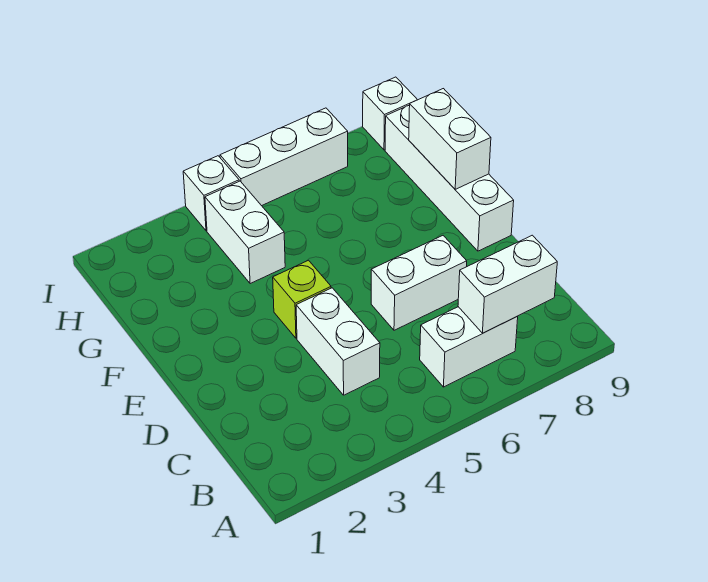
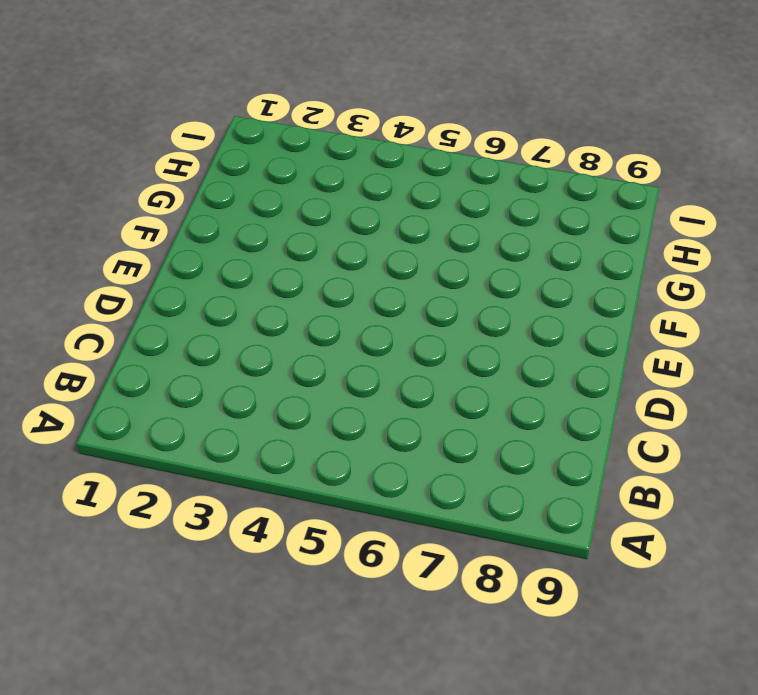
none -> white brick B6:B7 level 1
none -> white brick C4:D4 level 1

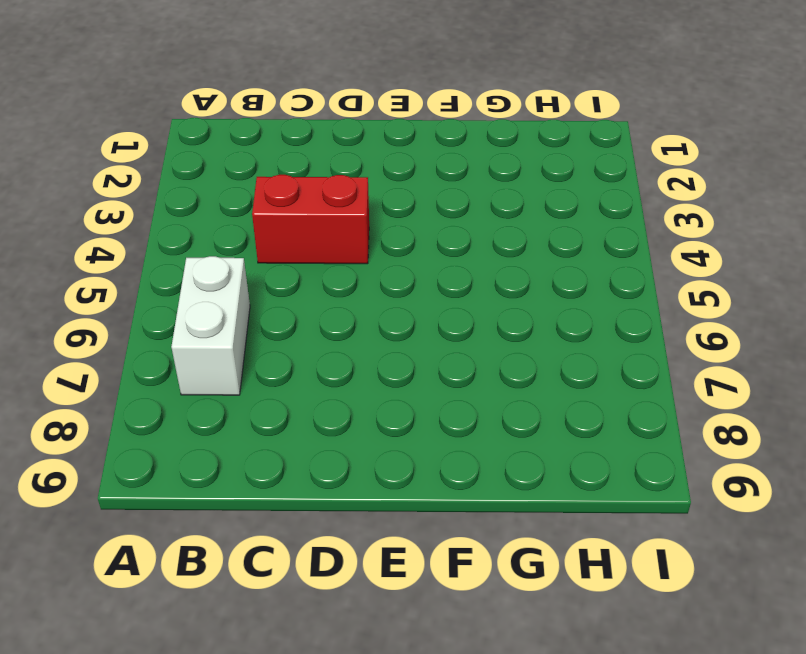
red brick C4:D4 level 1 -> white brick C4:D4 level 1
none -> white brick D6:D7 level 1
none -> lime brick E4 level 1

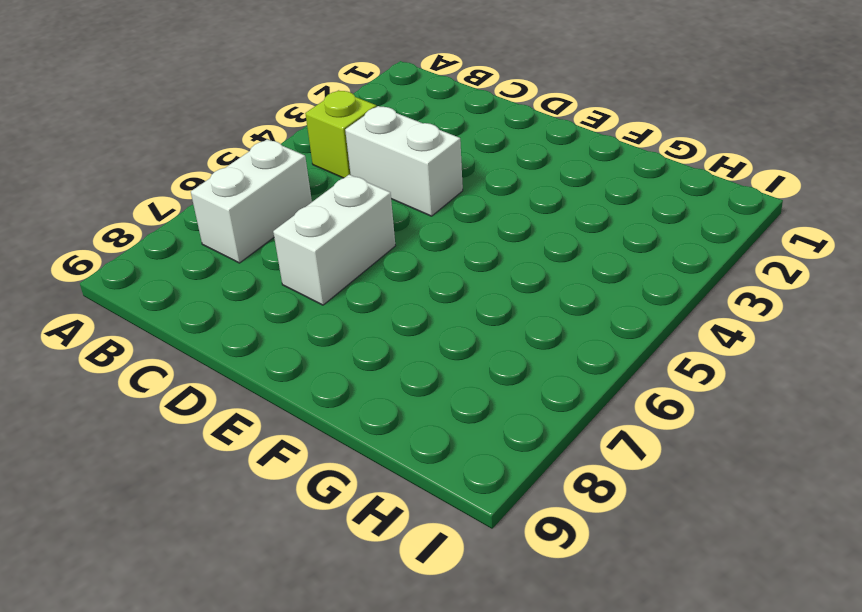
lime brick B4 level 1 -> lime brick E4 level 1
none -> white brick E9:H9 level 1
none -> white brick G4:H4 level 1

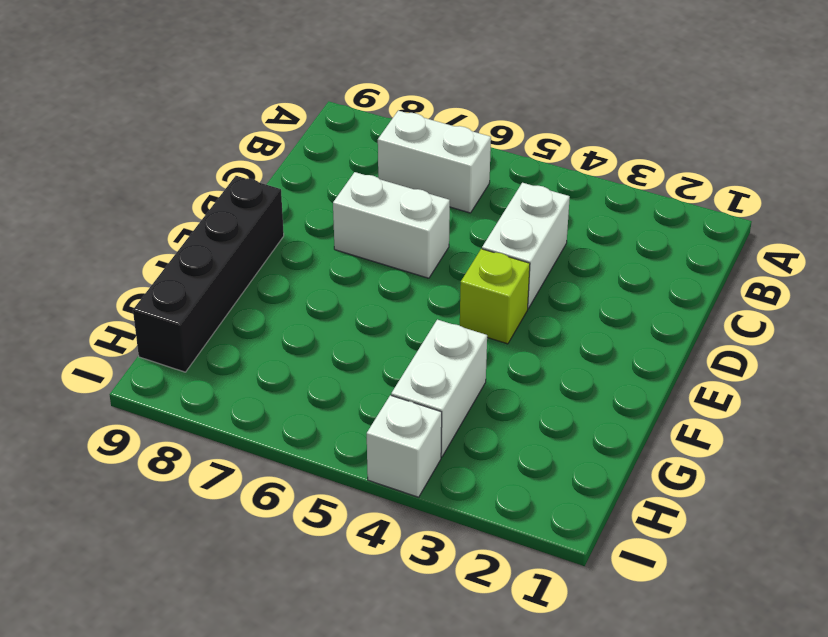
black brick E9:H9 level 1 -> white brick E9:H9 level 1
none -> white brick I5:I7 level 1
none -> white brick I9 level 1

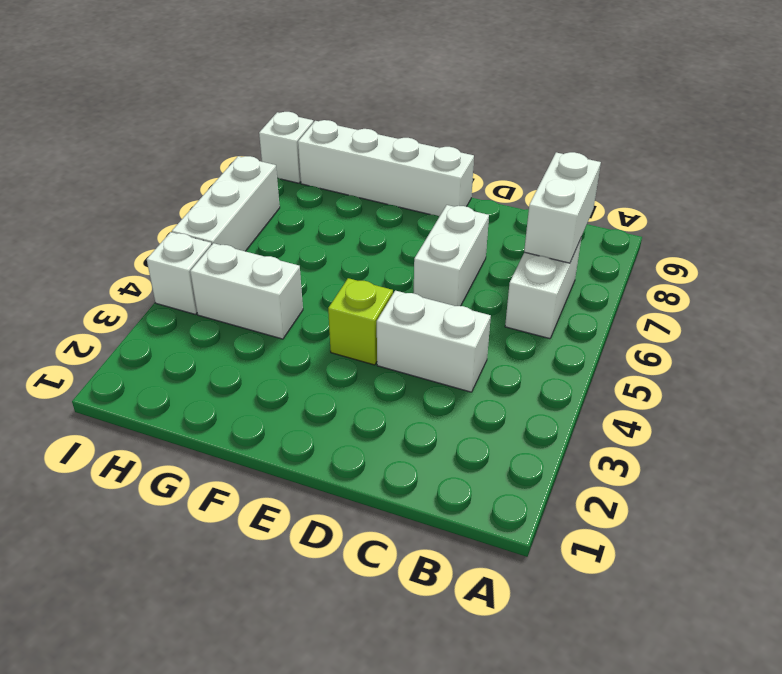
none -> white brick F9:G9 level 2

